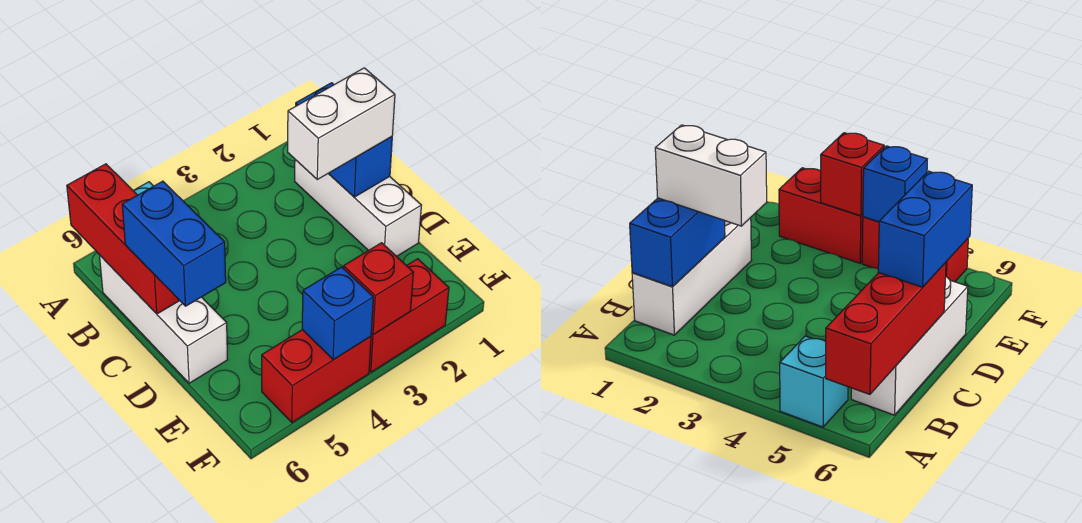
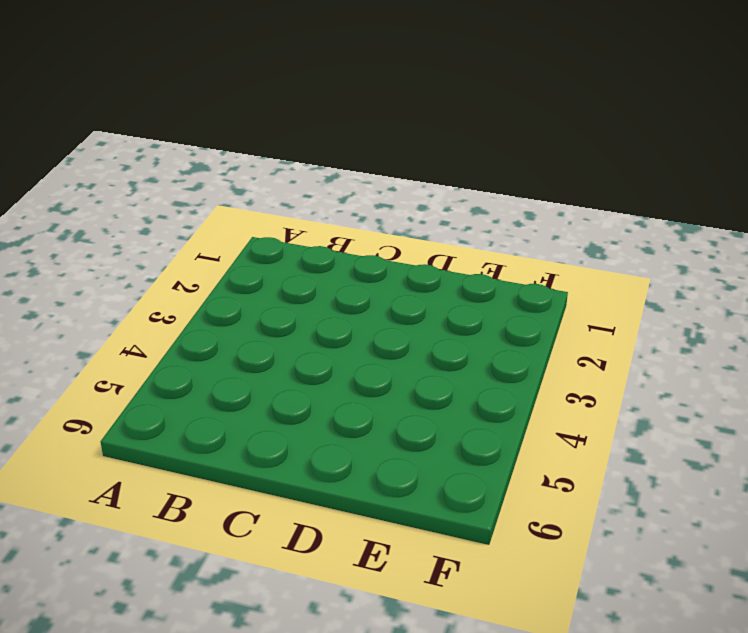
none -> cyan brick A5 level 1
none -> white brick B1:D1 level 1

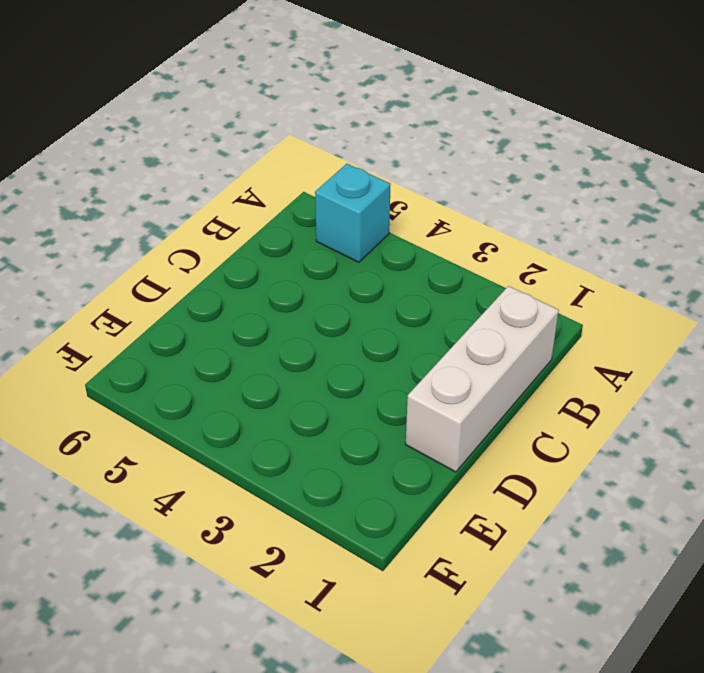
none -> white brick B6:D6 level 1
none -> red brick F2:F3 level 1

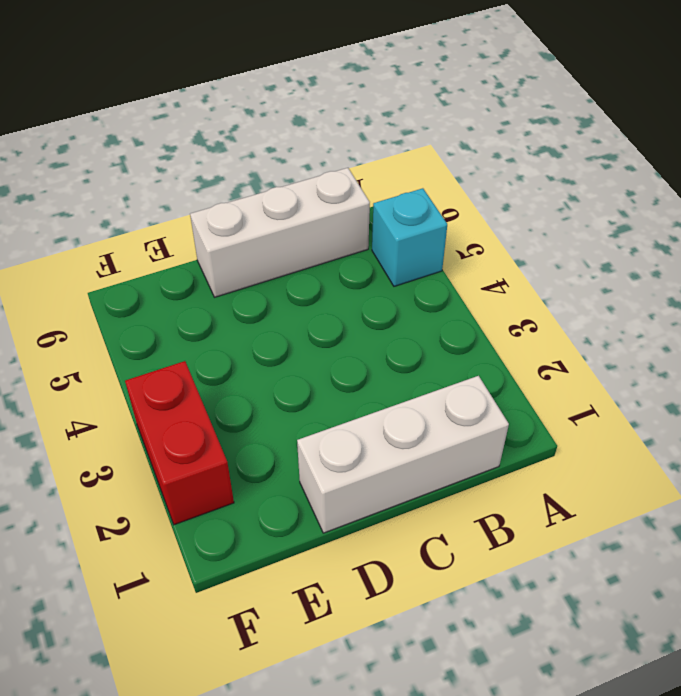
none -> red brick F4:F5 level 1
none -> red brick A6:C6 level 2

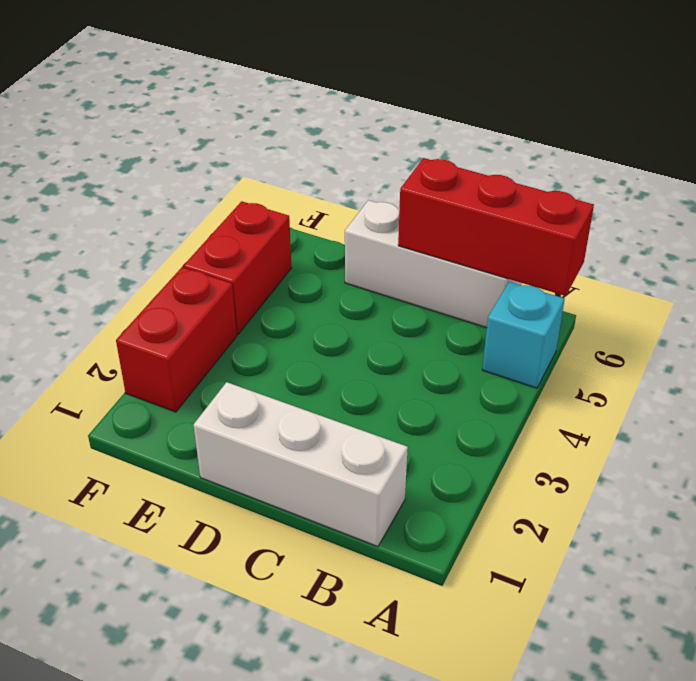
none -> blue brick B1:C1 level 2
none -> red brick F3 level 2

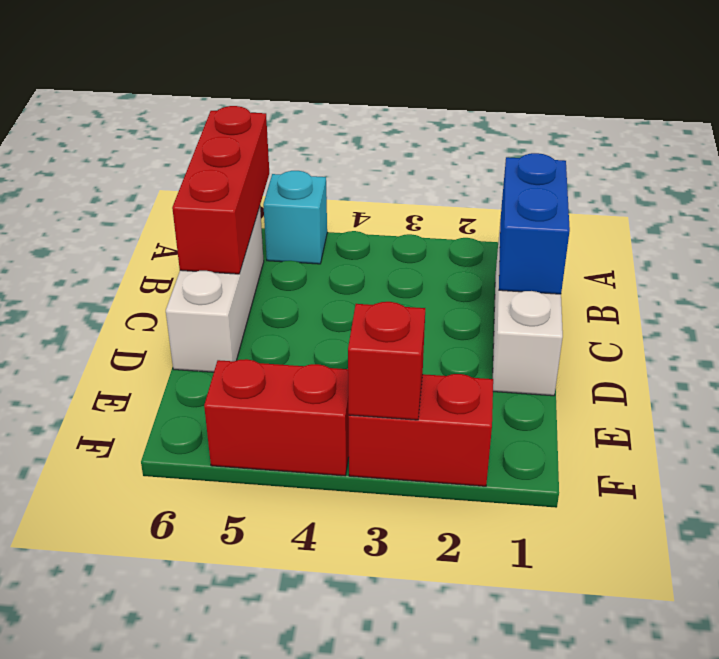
none -> blue brick F4 level 2
none -> white brick C1:C2 level 3

